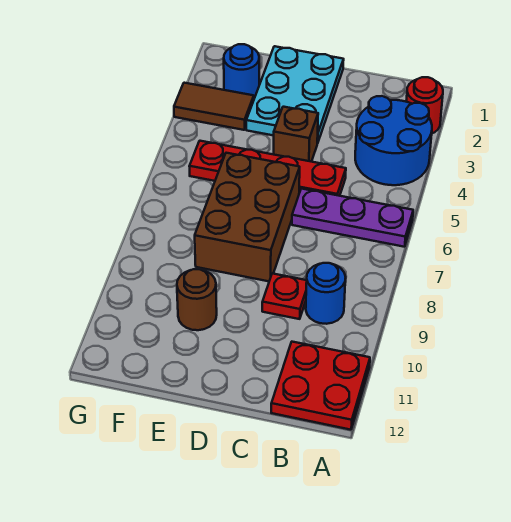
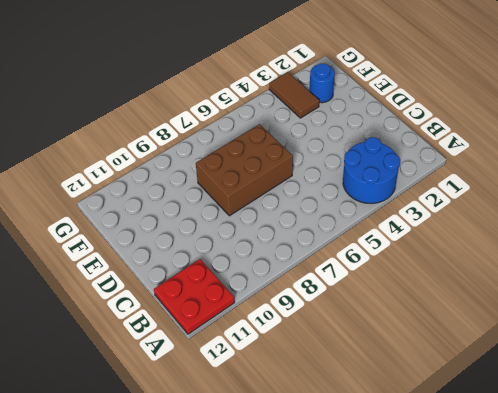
none -> red round brick A2 level 1
none -> purple plate A6:C6 level 1
none -> blue round brick B9 level 1

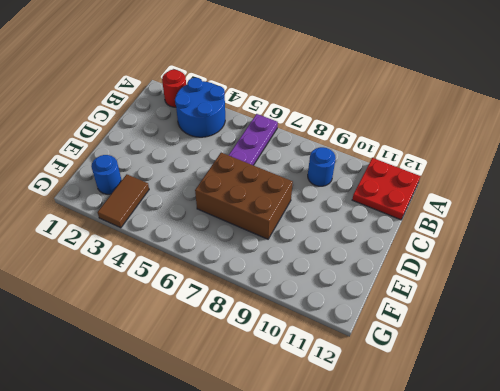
none -> red plate C5:F5 level 1
none -> red plate C9 level 1
none -> cyan plate D1:E3 level 1

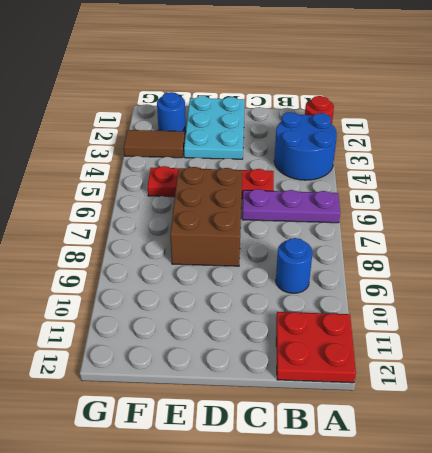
none -> red plate C9 level 1
none -> brown brick D4 level 1
none -> brown round brick E10 level 1

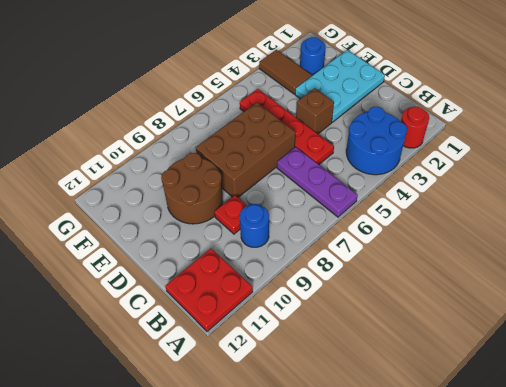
brown round brick D9:E10 level 1 -> brown round brick E10 level 1

